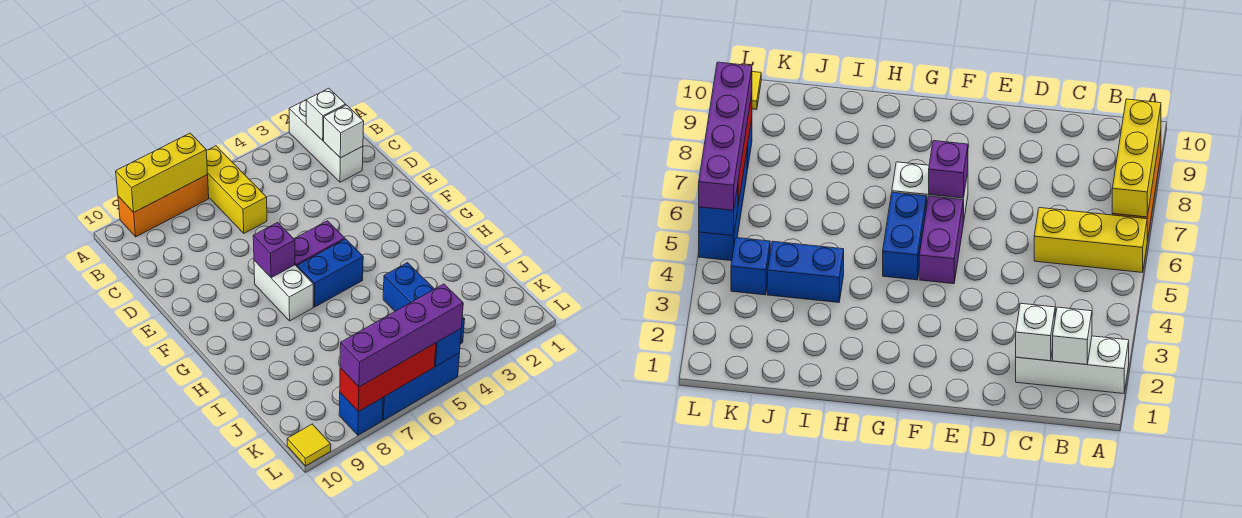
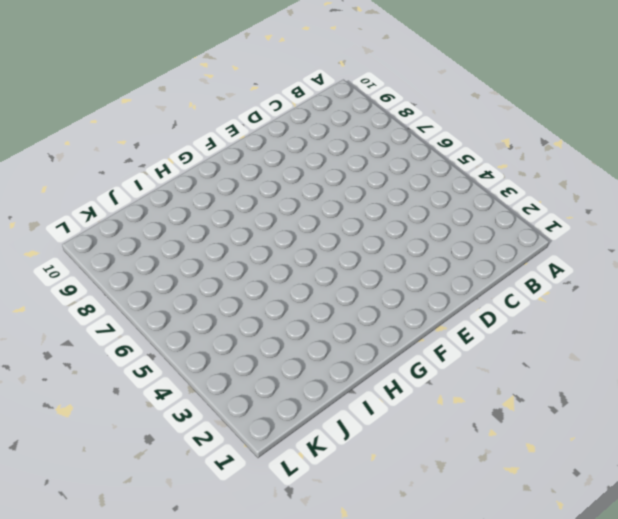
none -> white brick A2:C2 level 1
none -> yellow brick A6:C6 level 1
none -> orange brick A7:A9 level 1

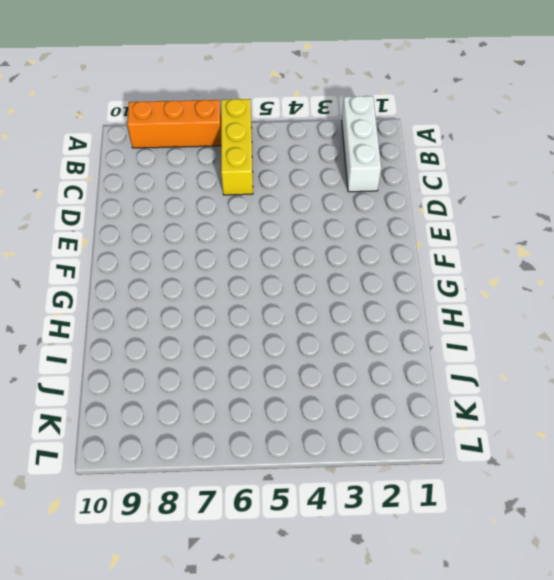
none -> purple brick F5:F6 level 1
none -> white brick F7:G7 level 1
none -> blue brick G5:G6 level 1

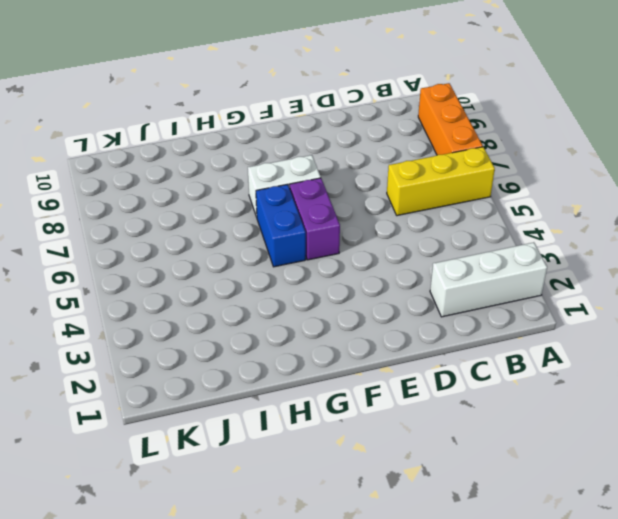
none -> blue brick I4:J4 level 1
none -> blue brick K4 level 1
none -> blue brick L5:L7 level 1

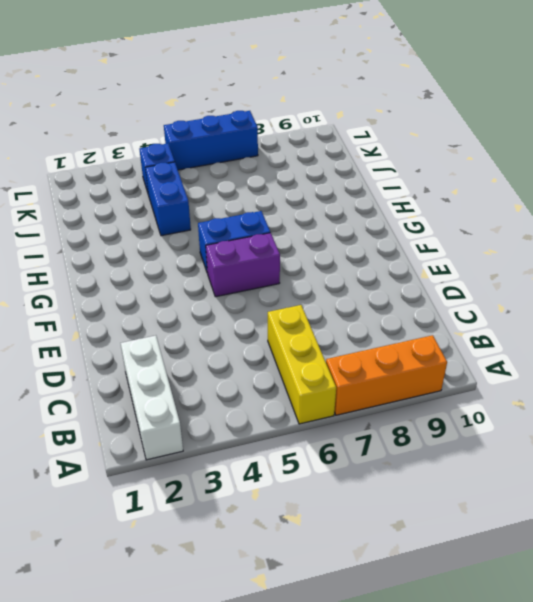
none -> white brick F7:G7 level 1
none -> blue brick L8 level 1
none -> yellow tile L10 level 1

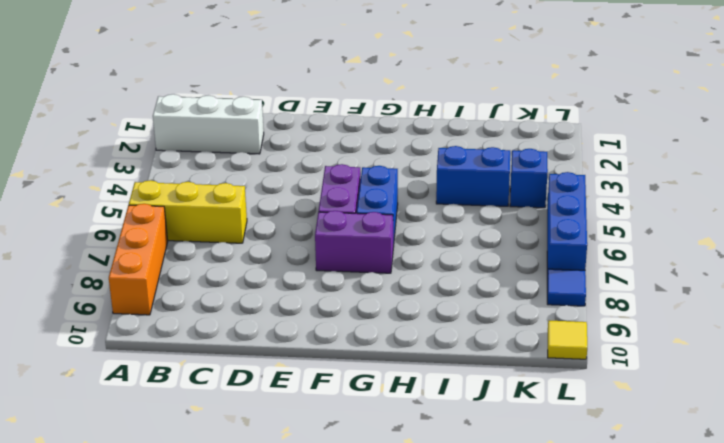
purple brick F7:G7 level 1 -> white brick F7:G7 level 1
blue tile L8 level 1 -> blue brick L8 level 1
none -> yellow brick A7:A9 level 2
none -> white brick B2 level 2
none -> white brick C2 level 2

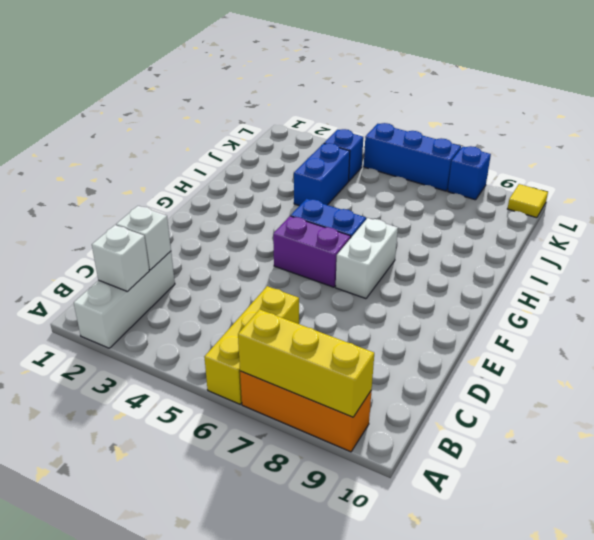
none -> purple brick F7 level 2
none -> blue brick L5 level 2
none -> red brick L6:L8 level 2

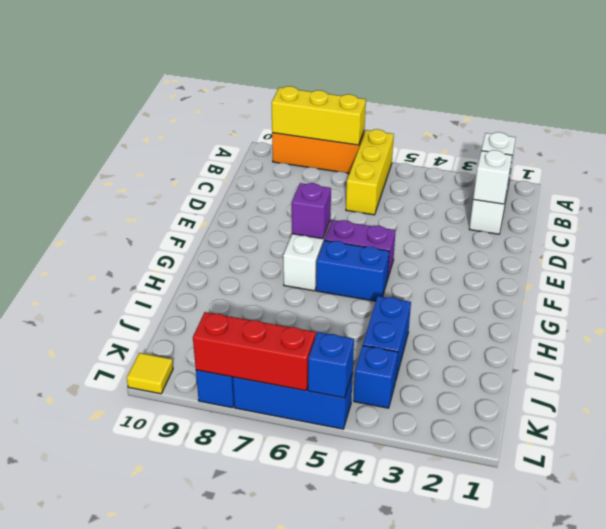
none -> purple brick L5:L8 level 3

